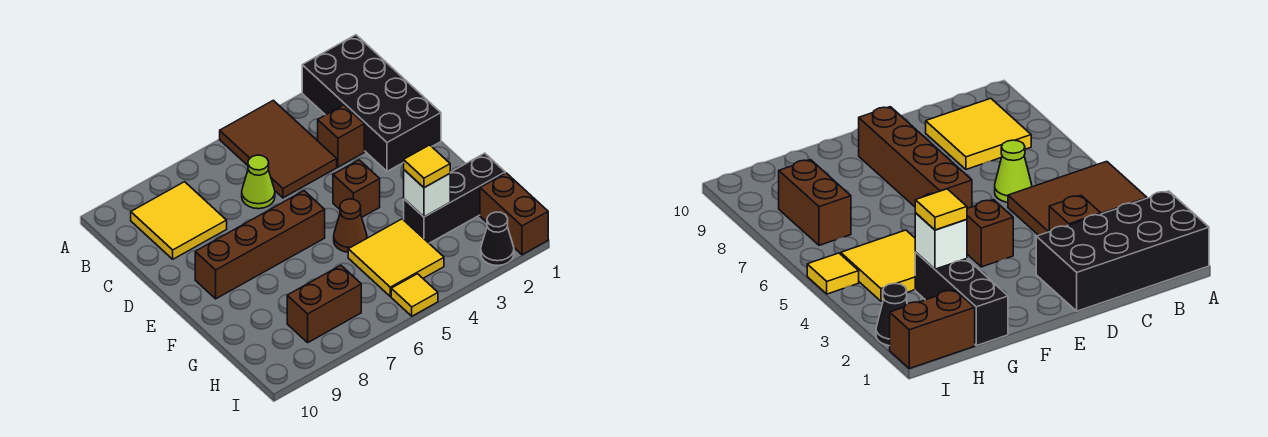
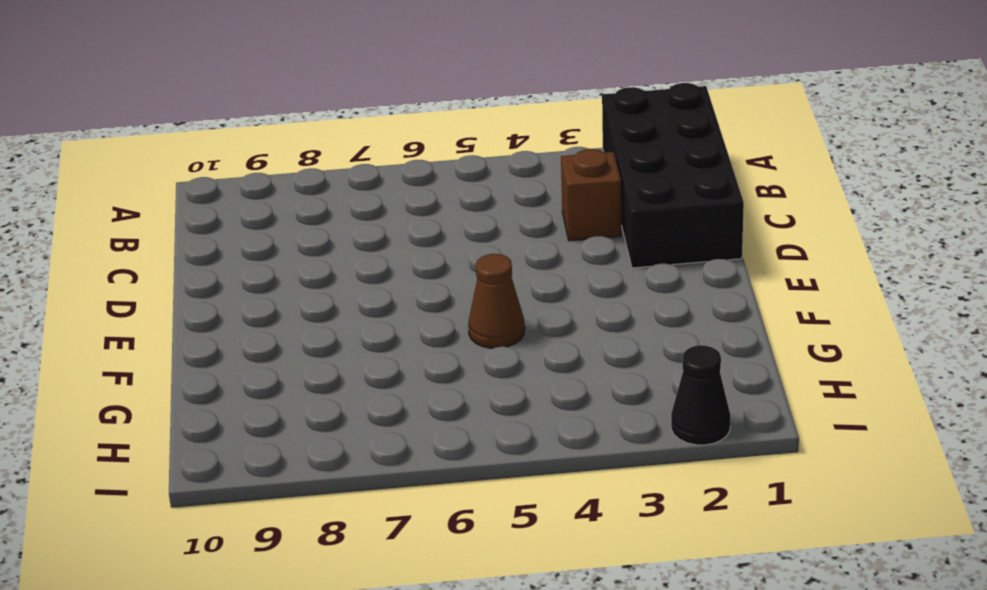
none -> brown tile A4:C5 level 1
none -> yellow tile B8:C9 level 1
none -> lime cone C6 level 1

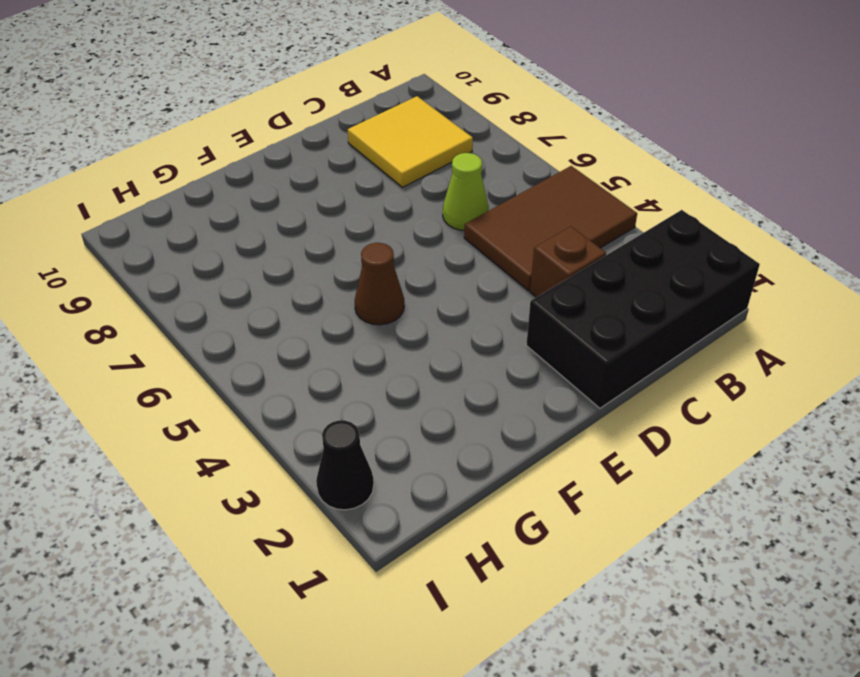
none -> brown brick E4 level 1
none -> brown brick E6:E9 level 1
none -> black brick G1:G3 level 1

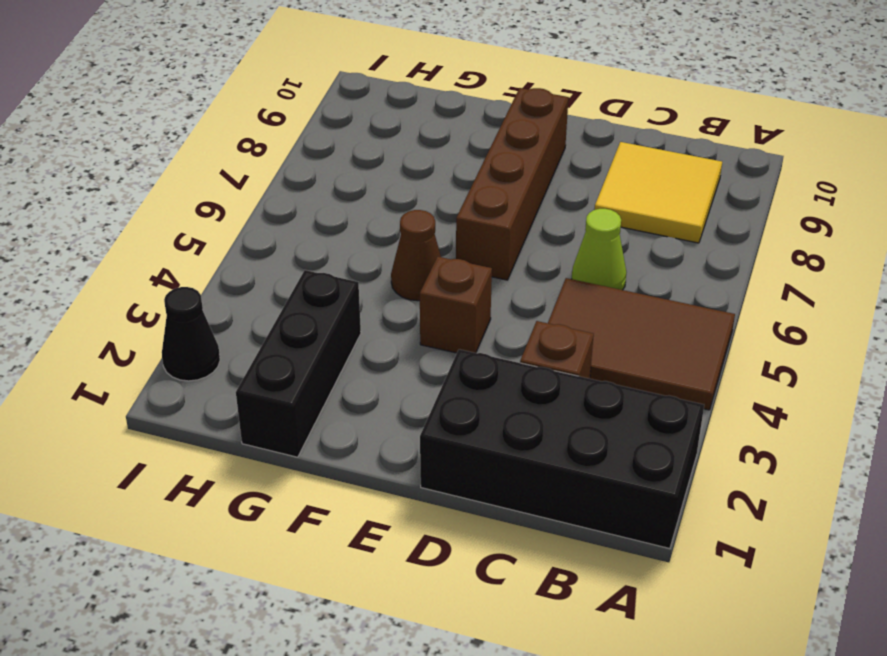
none -> yellow tile G4:H5 level 1
none -> brown brick H1:I1 level 1
none -> brown brick H7:H8 level 1

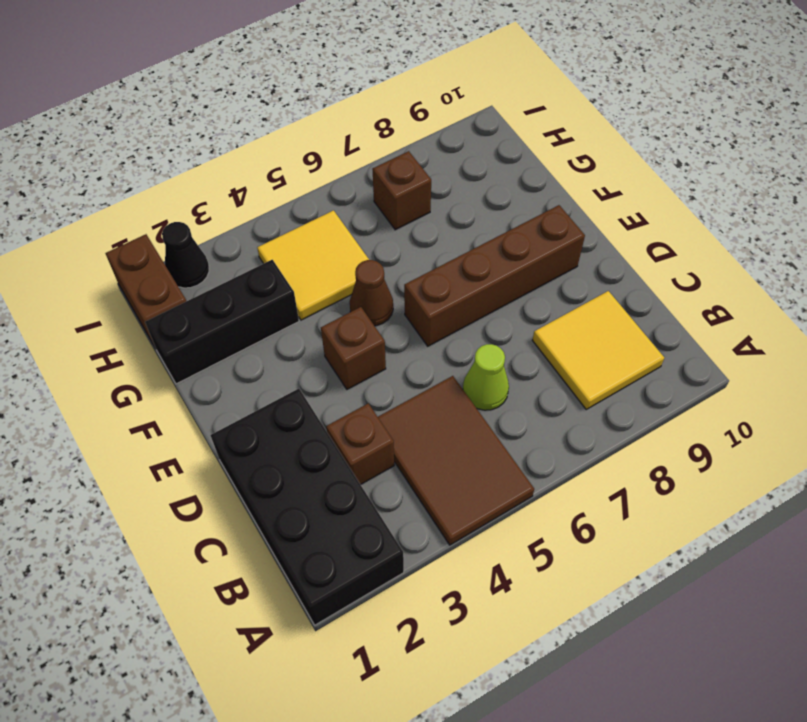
brown brick H7 level 1 -> brown brick H7:H8 level 1
none -> yellow tile I5 level 1
none -> white brick G3 level 2
none -> yellow tile G3 level 3

